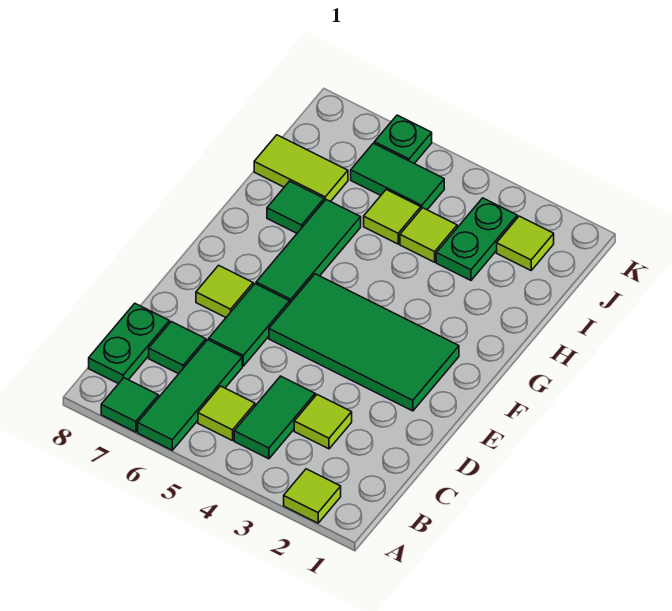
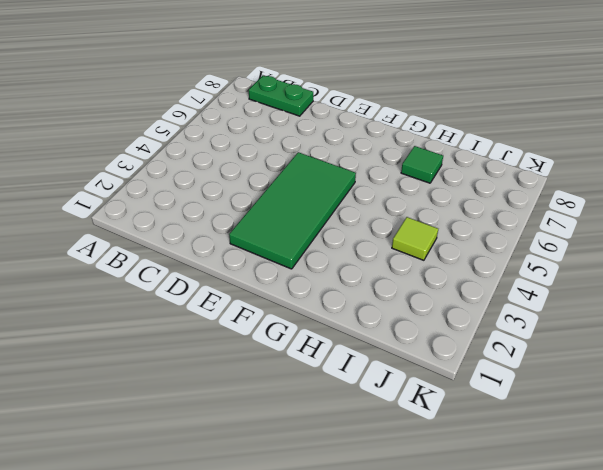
none -> lime tile A2 level 1
none -> green tile A6:C6 level 1
none -> green tile A7 level 1

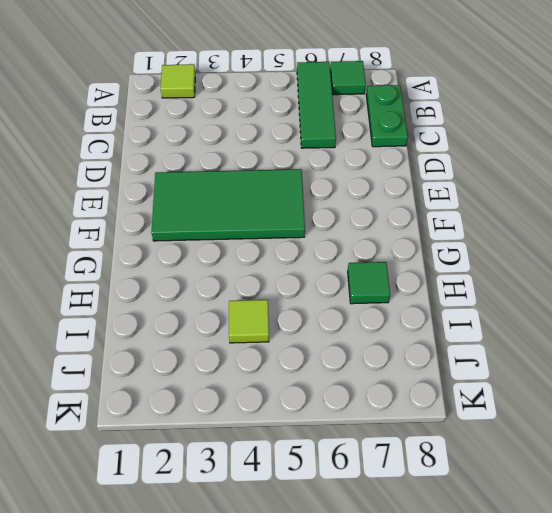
none -> green tile B4:C4 level 1
none -> lime tile B5 level 1
none -> lime tile C3 level 1

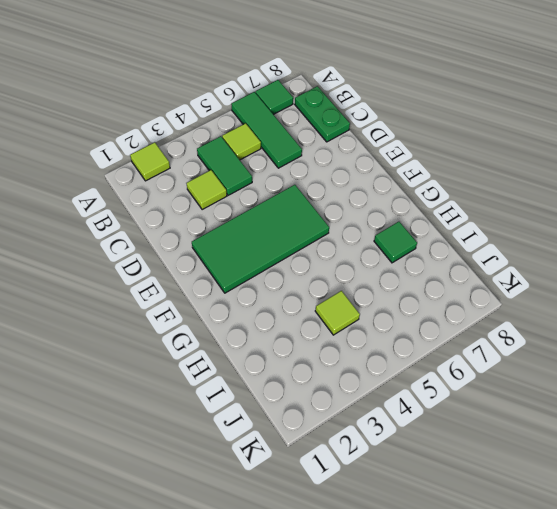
none -> green tile C7 level 1
none -> green tile D6:E6 level 1
none -> lime tile E7 level 1

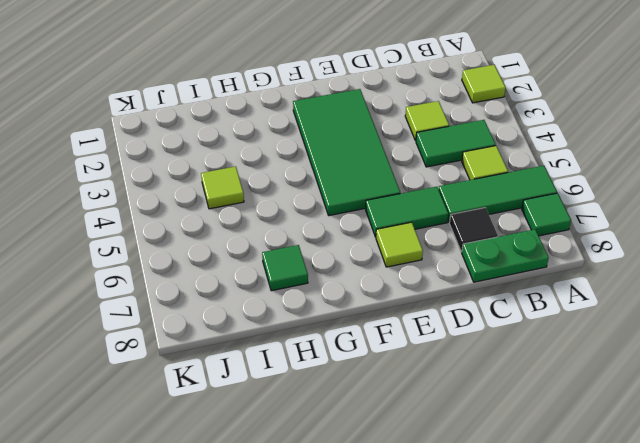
black tile C7 level 1 -> green tile C7 level 1
none -> green tile F6:H6 level 1
none -> green plate I3:J3 level 1
none -> lime tile I5 level 1

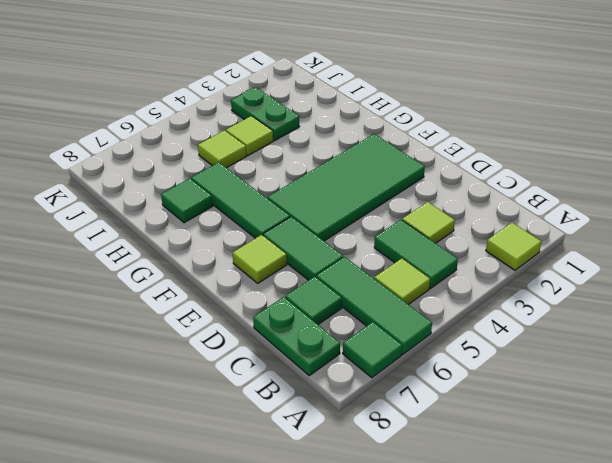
none -> lime tile I7:I8 level 1
none -> lime tile J2 level 1
none -> green tile J5:J6 level 1

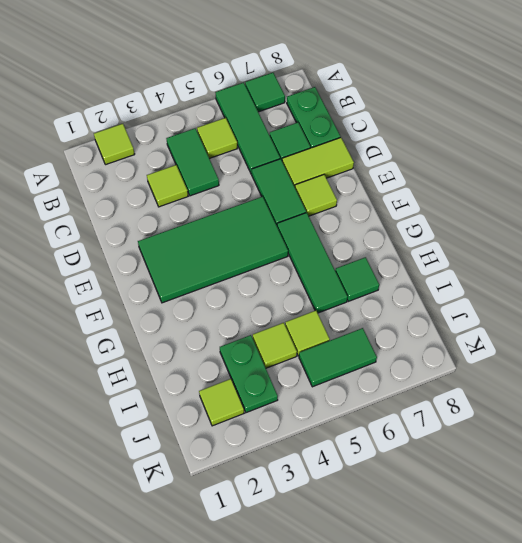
lime tile D7:D8 level 1 -> lime tile I7:I8 level 1
none -> green plate K6 level 1

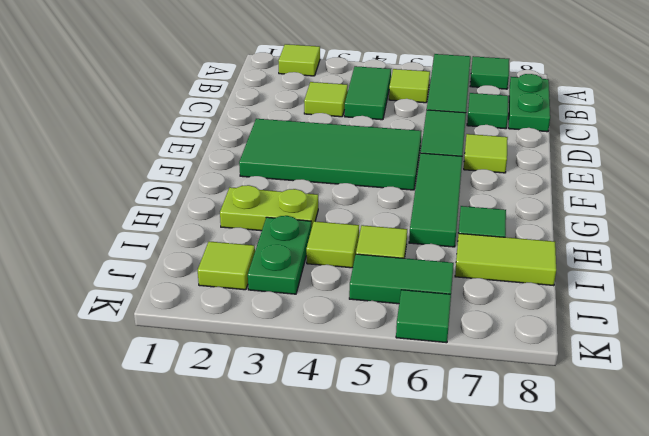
lime plate H2:H3 level 1 -> none
green tile K6 level 1 -> green plate K6 level 1

